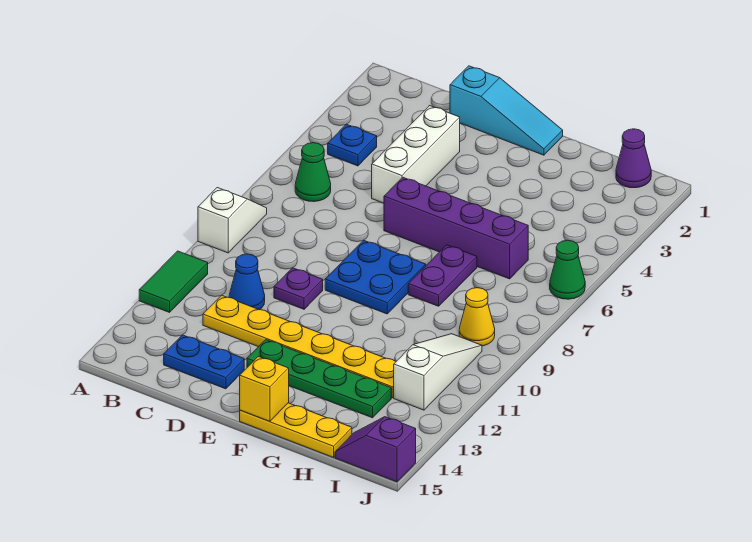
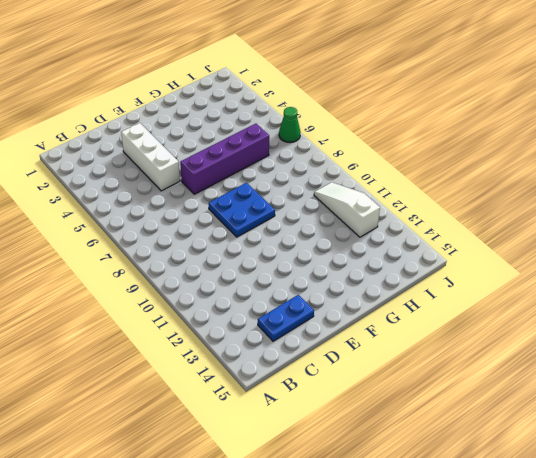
none -> white slope A8:A9 level 1 top 9
none -> green tile A11:A12 level 1
none -> blue plate B4 level 1

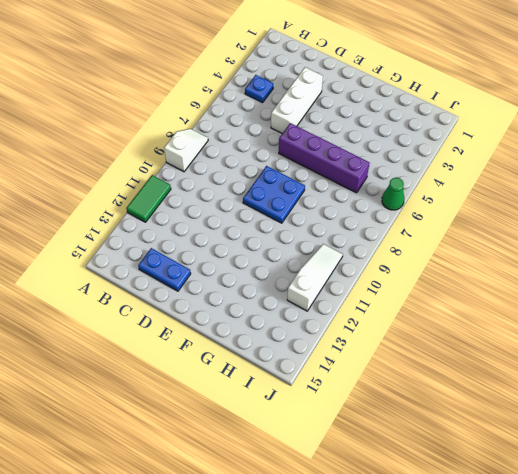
none -> green cone B6 level 1
none -> blue cone C11 level 1
none -> yellow plate C12:H12 level 1

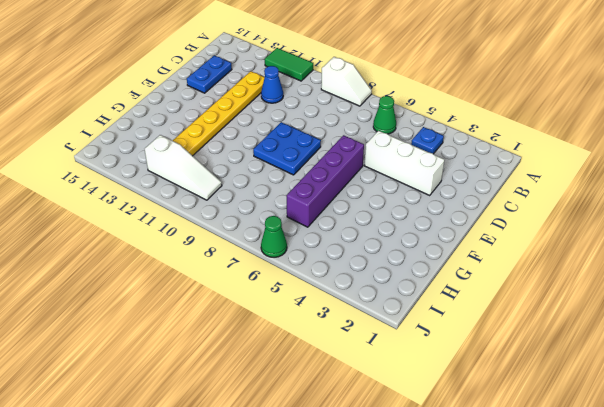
none -> cyan slope D1:F1 level 1 top D
none -> purple plate D10 level 1
none -> green plate E13:H13 level 1

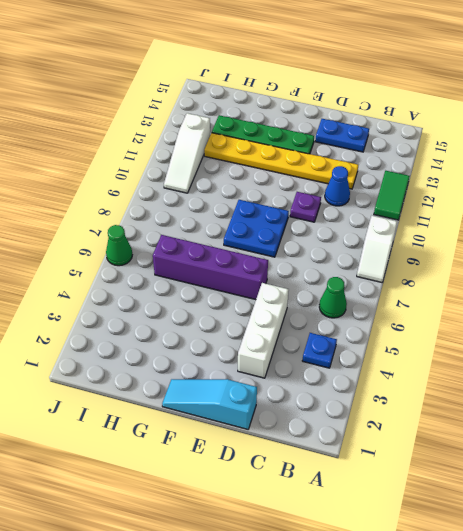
none -> yellow plate F15:H15 level 1
none -> purple plate G7:G8 level 1
none -> purple cone I1 level 1

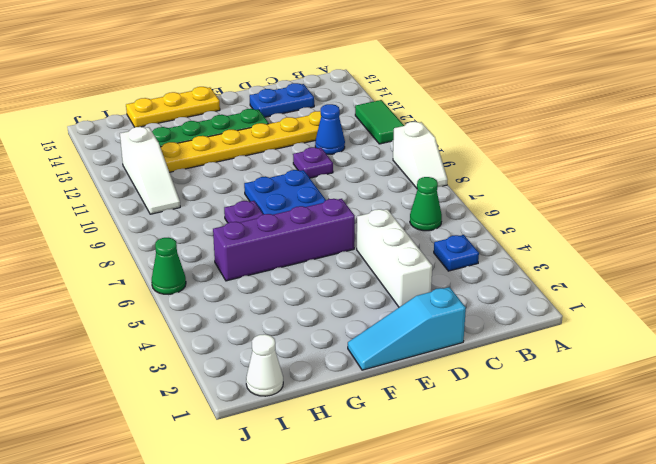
white cone I1 level 1 -> purple cone I1 level 1
none -> yellow cone I9 level 1
none -> purple slope I15:J15 level 1 top J
none -> yellow brick F15 level 2

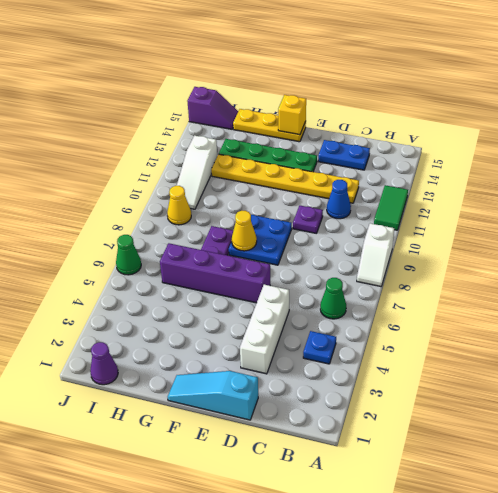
yellow cone F8 level 2 -> none

